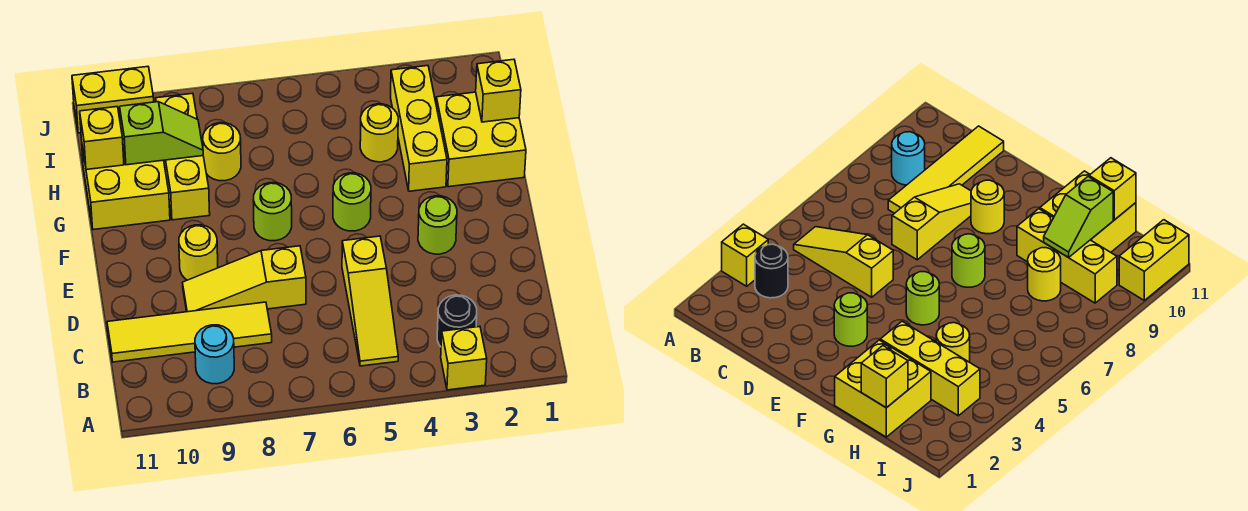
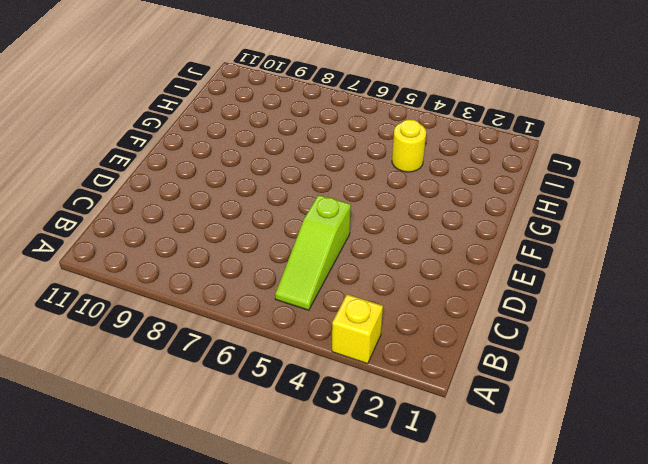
lime slope B5:D5 level 1 top D -> yellow slope B5:D5 level 1 top D
none -> black round brick B3 level 1
none -> cyan round brick B9 level 1
none -> yellow tile C8:C11 level 1

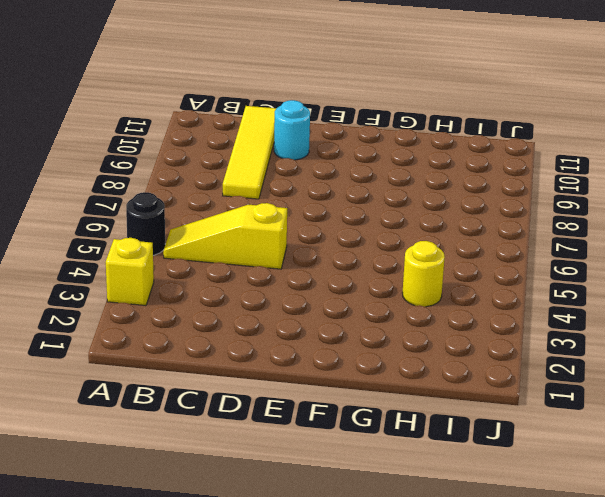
black round brick A5 level 1 -> black round brick B3 level 1
cyan round brick D10 level 1 -> cyan round brick B9 level 1
none -> yellow slope D7:D9 level 1 top 7
none -> lime round brick E3 level 1
none -> yellow round brick E9 level 1

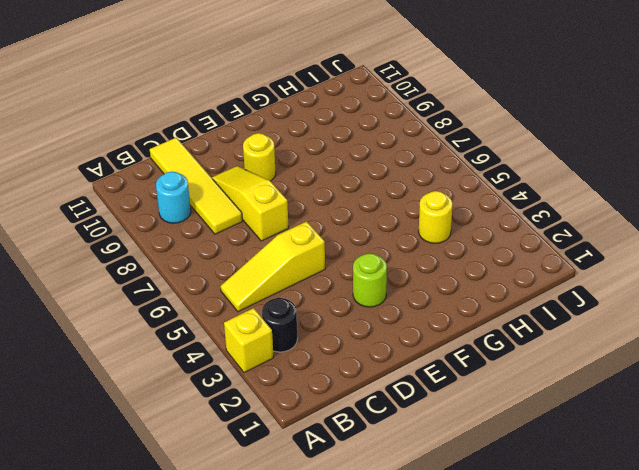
none -> lime round brick F5 level 1
none -> lime round brick F7 level 1
none -> yellow brick G1:H2 level 1

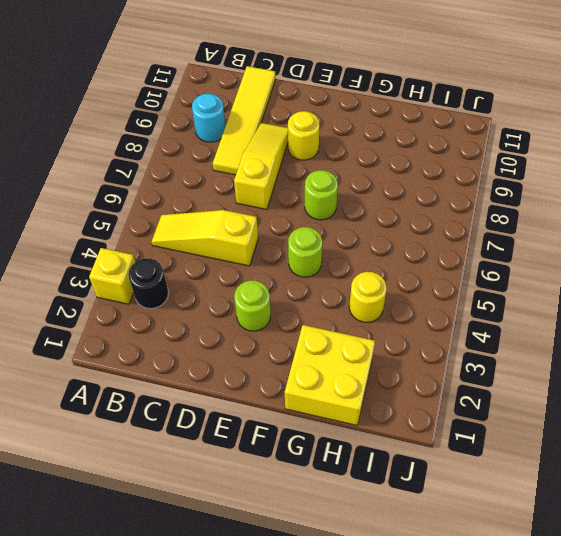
none -> yellow brick G3:I3 level 1
none -> yellow brick G9:I9 level 1
none -> yellow brick G10:H11 level 1

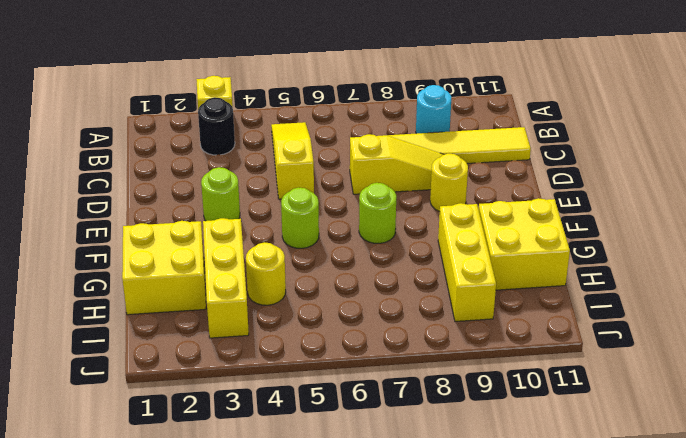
none -> yellow round brick H8 level 1
none -> yellow brick J10:J11 level 1
none -> yellow brick H1 level 2

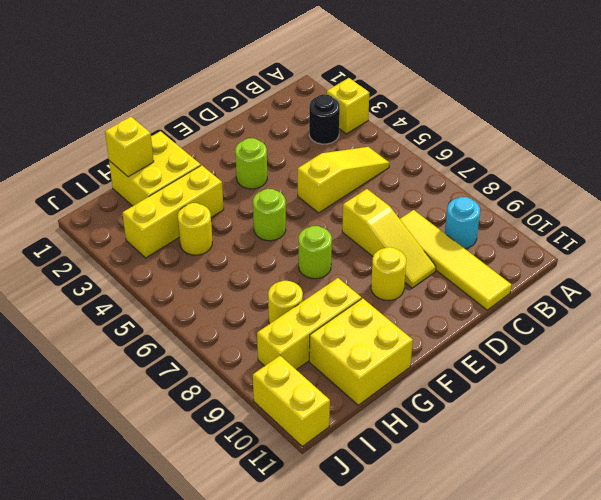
none -> lime slope H9:H10 level 2 top 10
none -> yellow brick H11 level 2

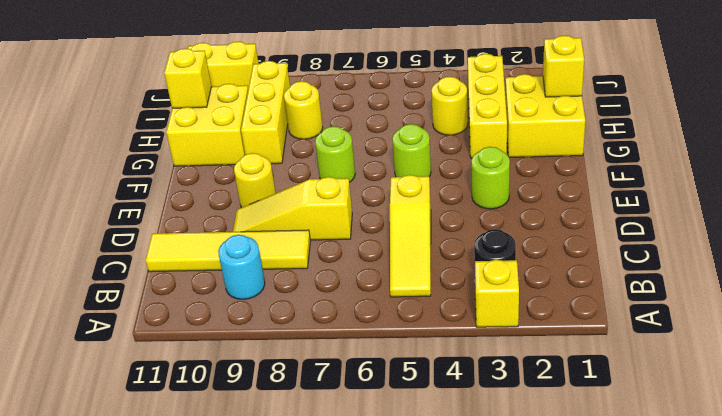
none -> lime slope H9:H10 level 2 top 10

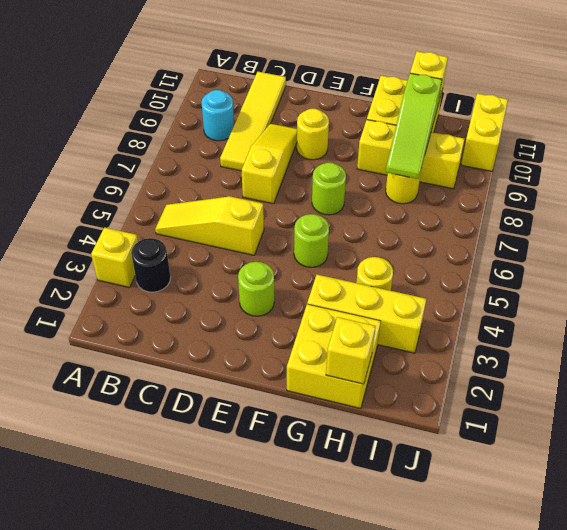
lime slope H8:H10 level 2 top 10 -> lime slope H9:H10 level 2 top 10

